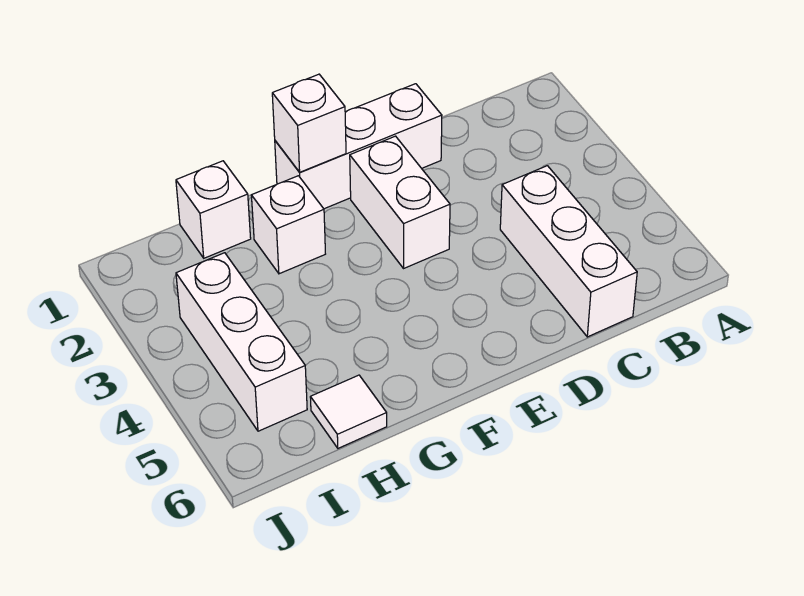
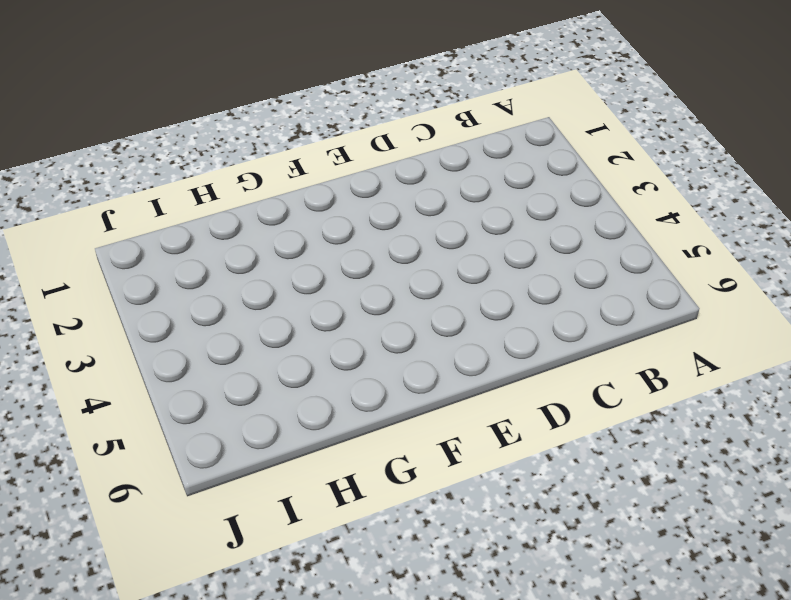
none -> white brick C4:C6 level 1
none -> white brick D1:F1 level 1

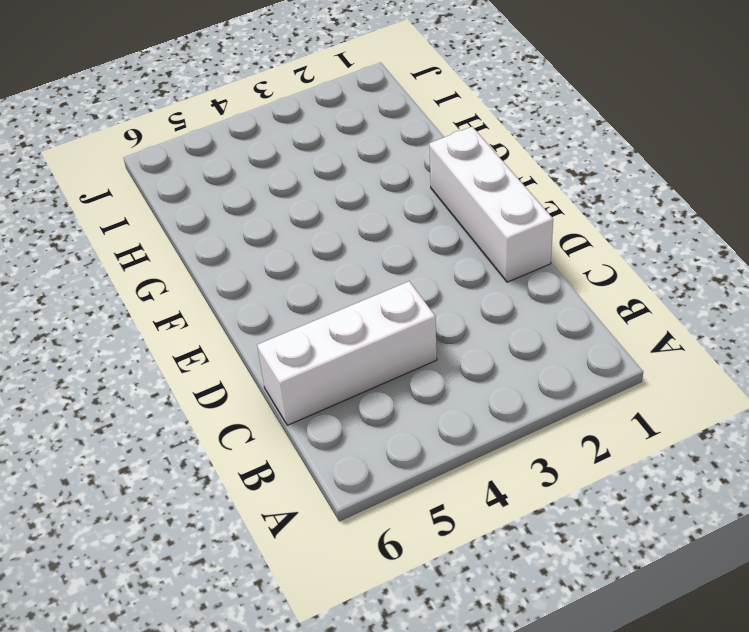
none -> white brick E2:E3 level 1
none -> white brick G2 level 1

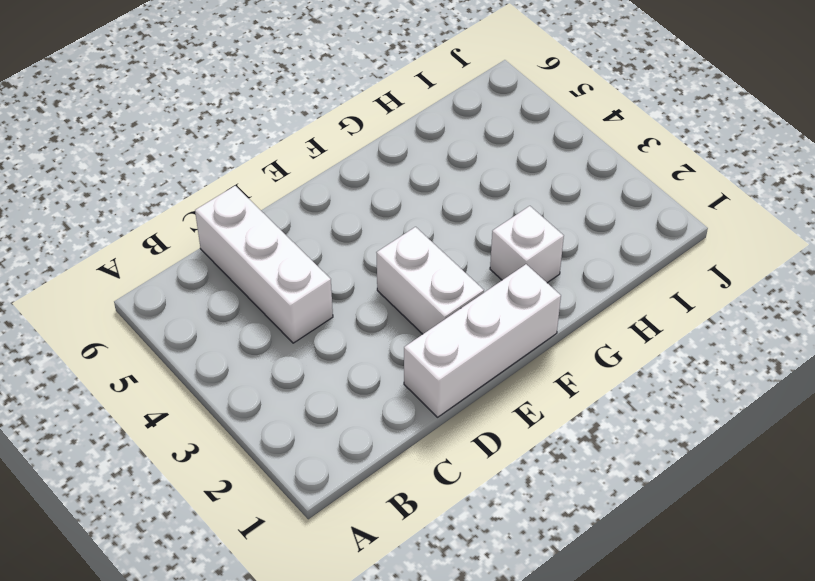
none -> white brick H1 level 1
none -> white tile H6 level 1

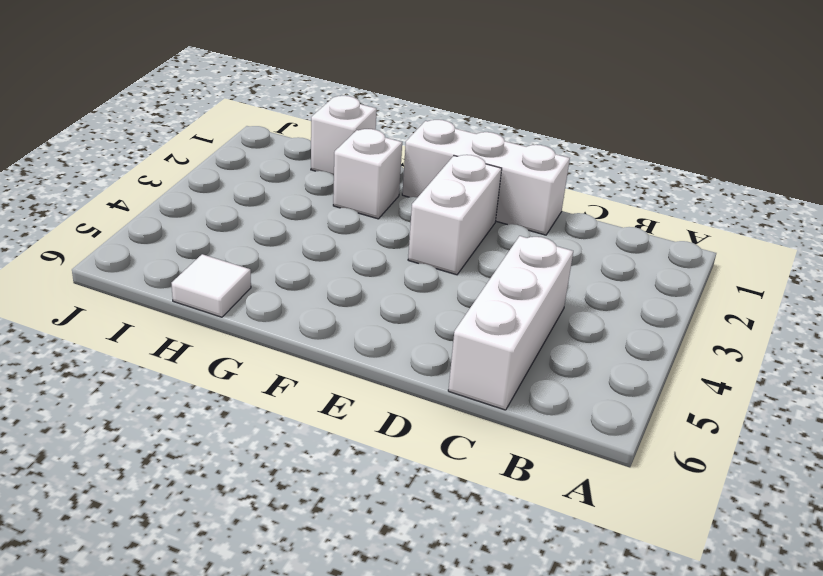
none -> white brick I3:I5 level 1
none -> white brick F1 level 2

